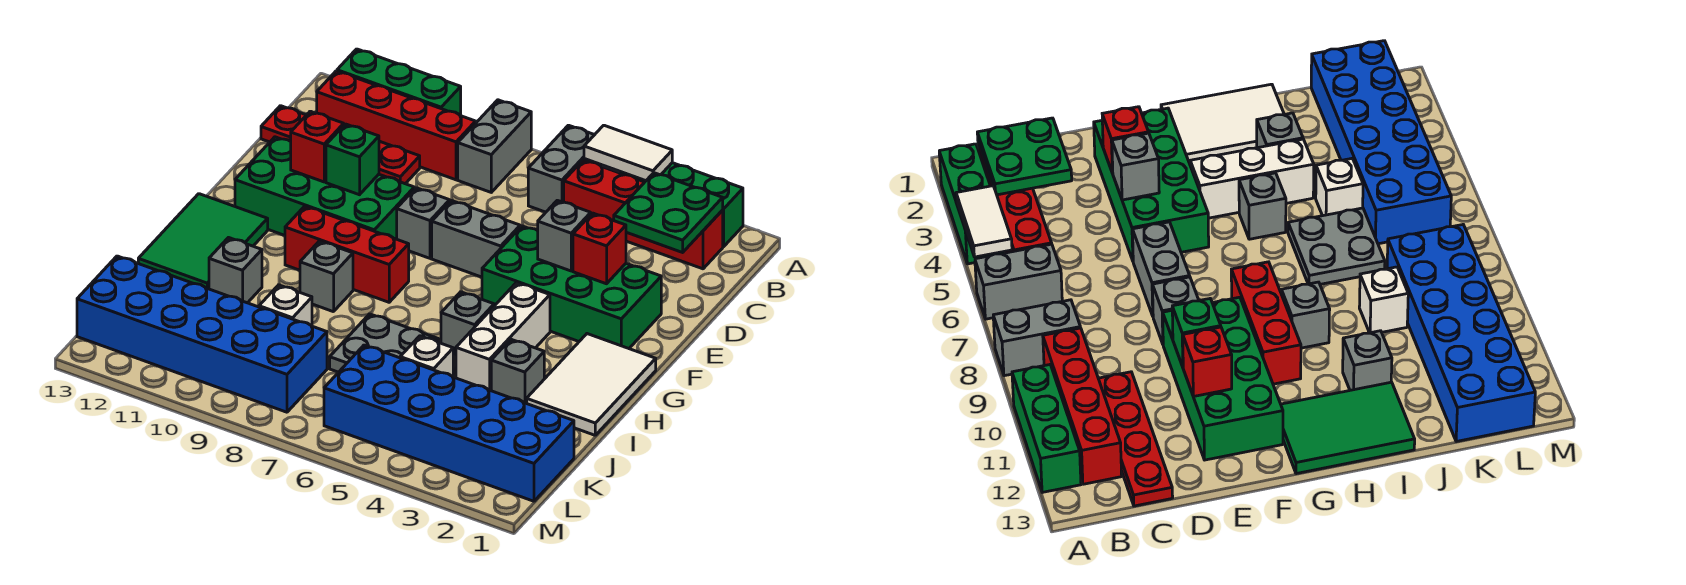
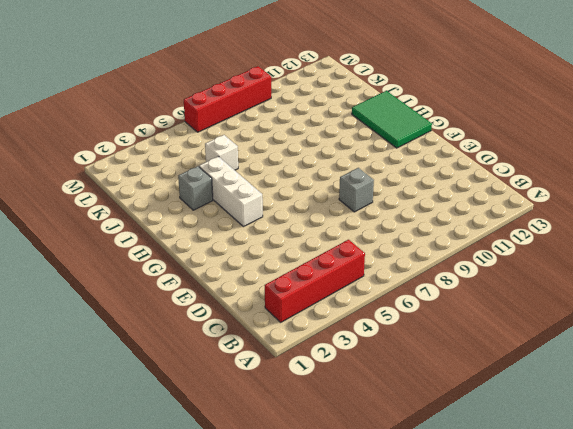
red brick M6:M9 level 1 -> red brick B9:B12 level 1
none -> green brick A2:A4 level 1
none -> grey brick A6:B6 level 1
none -> grey brick A8:B8 level 1
none -> green brick A10:A12 level 1

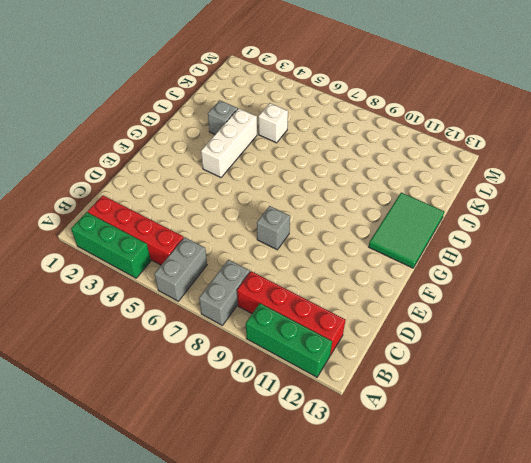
none -> red plate C10:C13 level 1
none -> green brick E2:F5 level 1
none -> grey brick E6:E7 level 1
none -> green brick E9:F12 level 1

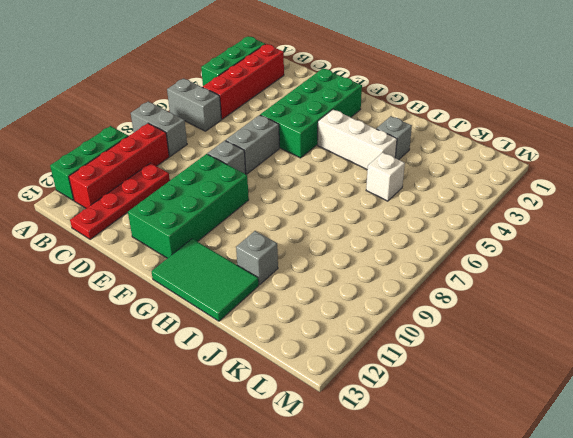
none -> white tile G1:I2 level 1
none -> red brick G8:G10 level 1
none -> grey brick H5 level 1
none -> grey brick H9 level 1

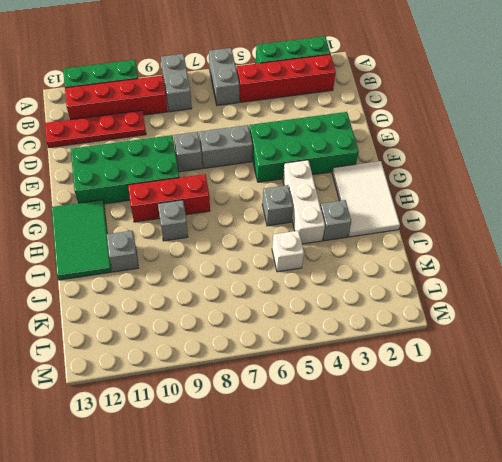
none -> grey plate I6:J7 level 1
none -> white brick J9 level 1
none -> blue brick K1:L6 level 1
none -> blue brick K8:L13 level 1

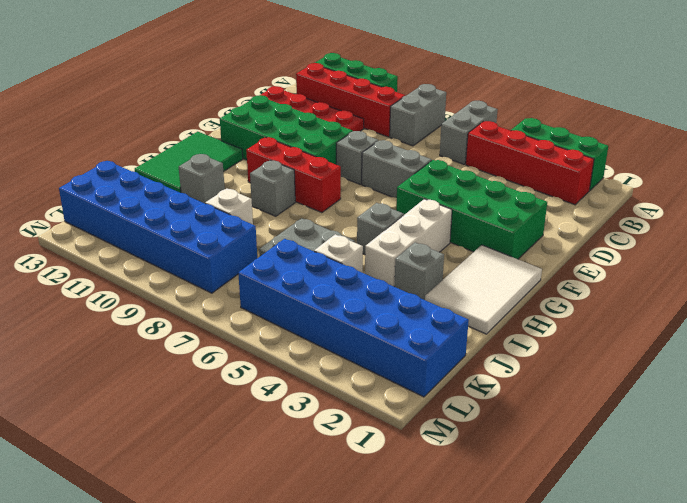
none -> white tile A4:A5 level 2
none -> green plate B2:C3 level 2
none -> red brick E3 level 2
none -> grey brick E4 level 2

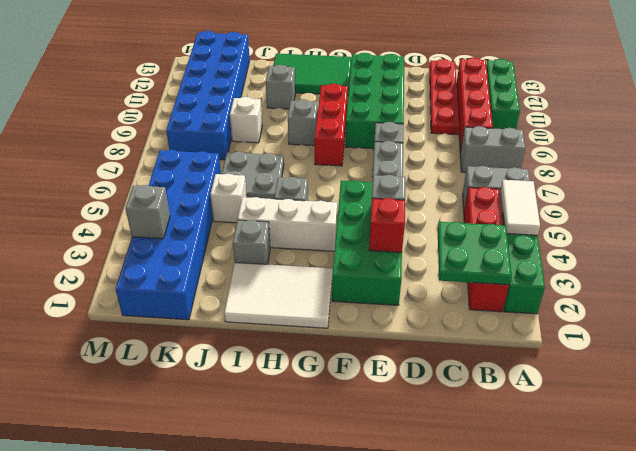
grey brick L3 level 2 -> none
none -> green brick E10 level 2
none -> red brick E11 level 2

